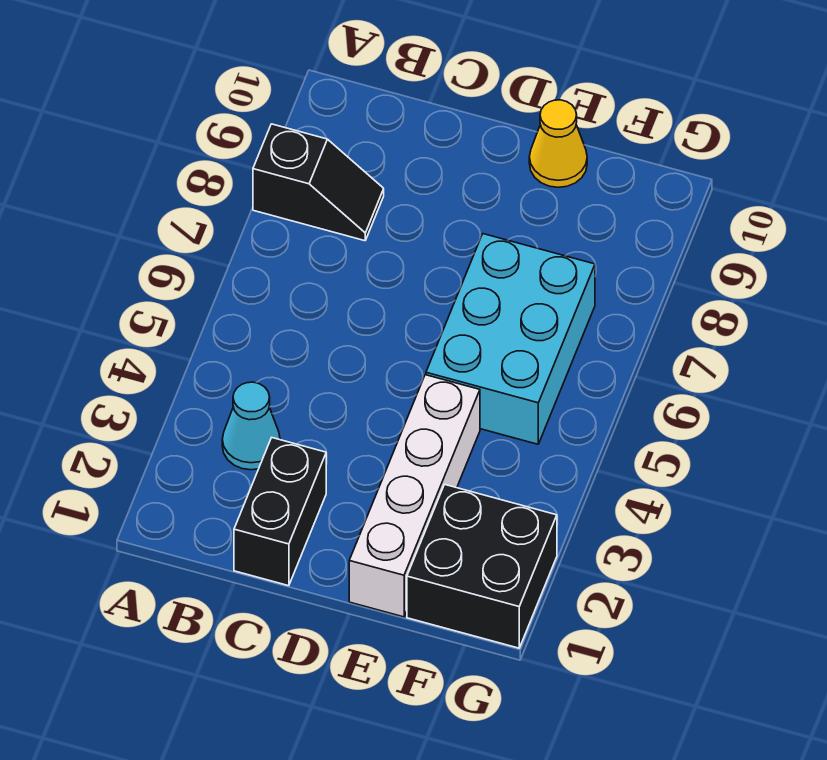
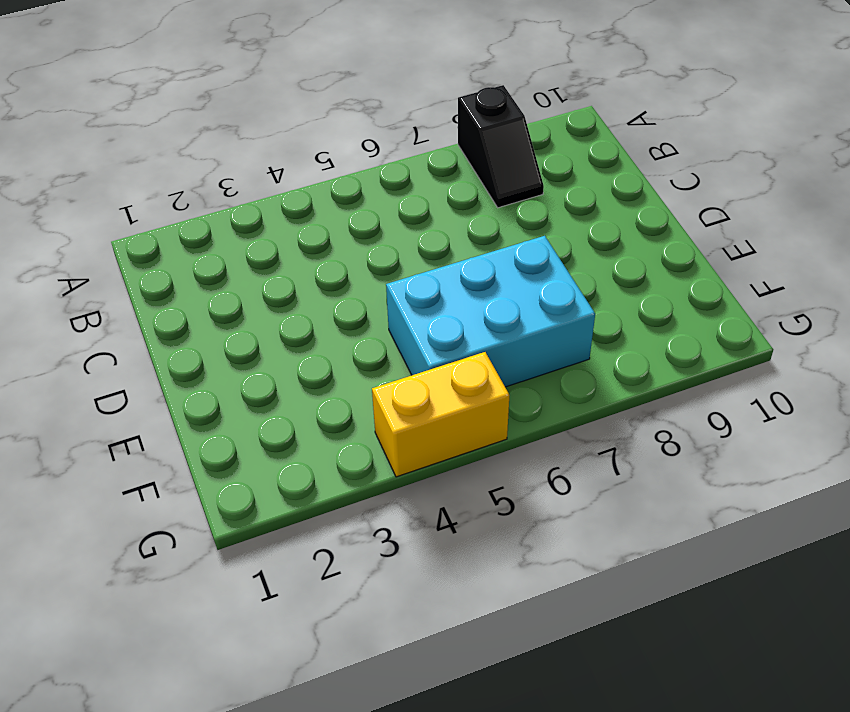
yellow brick G4:G5 level 1 -> none
none -> cyan cone B3 level 1
none -> black brick C1:C2 level 1

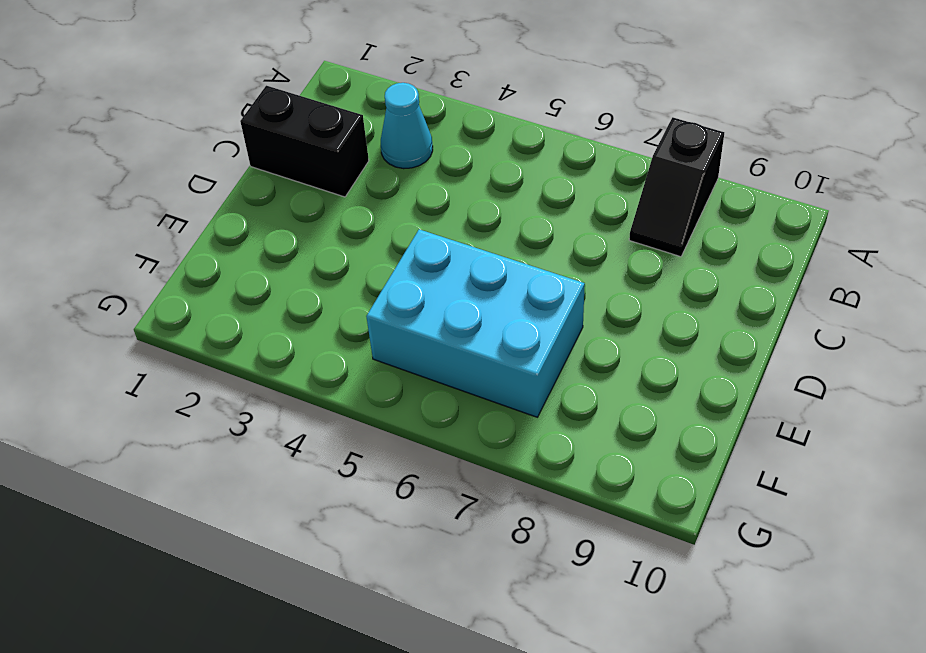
none -> white brick E1:E4 level 1
none -> yellow cone E10 level 1

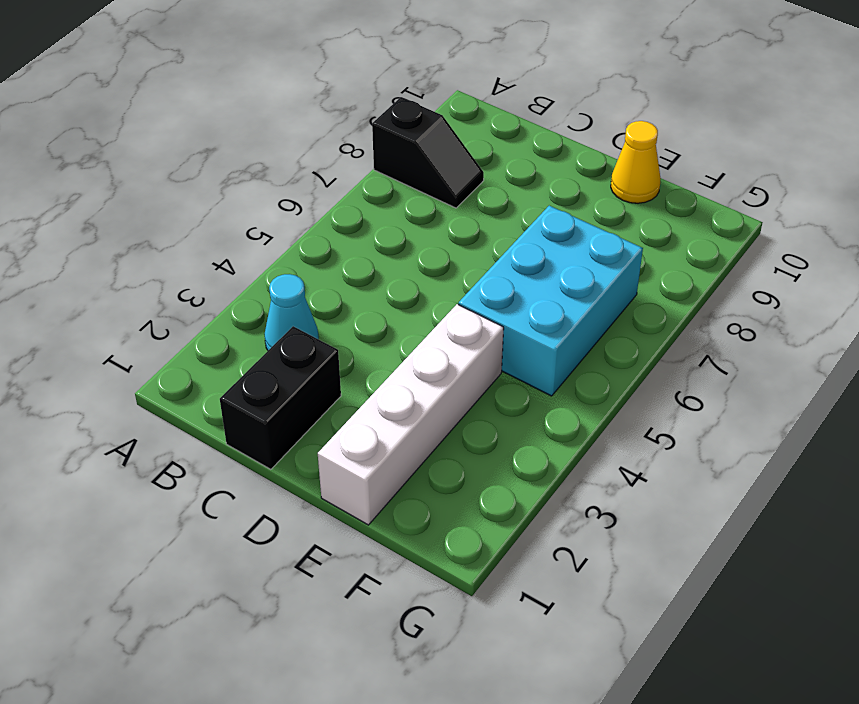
none -> black brick F1:G2 level 1

